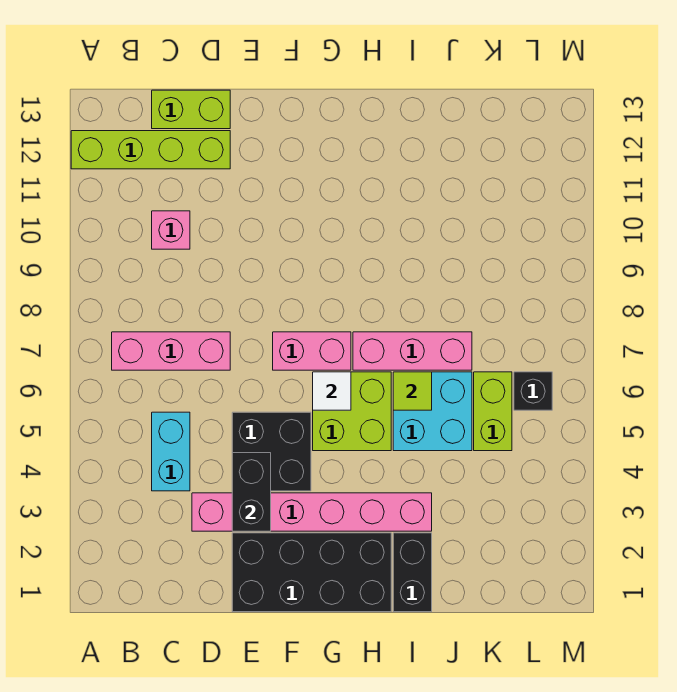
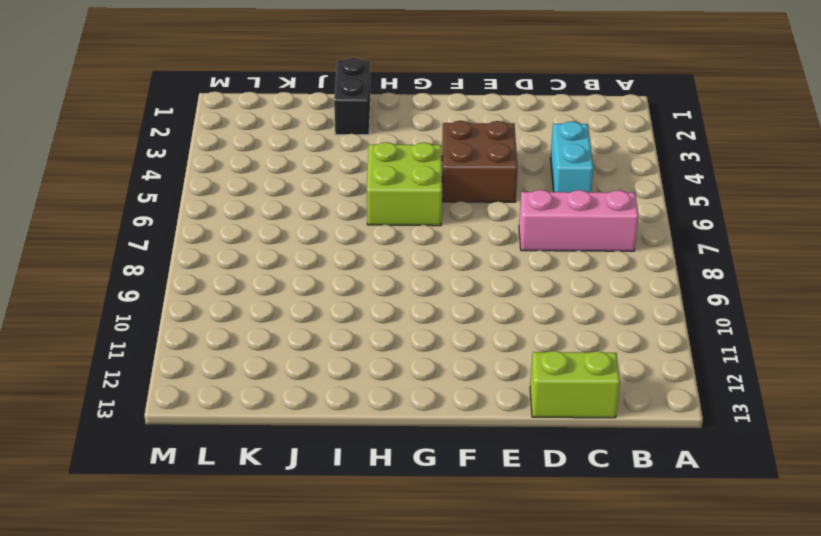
brown brick E4:F5 level 1 -> black brick E4:F5 level 1
none -> lime brick A12:D12 level 1
none -> pink brick C10 level 1
none -> pink brick D3:I3 level 1

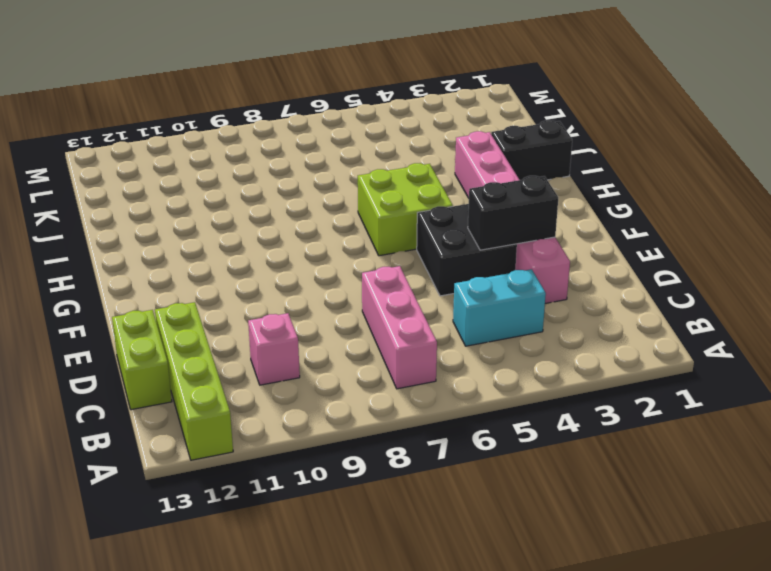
none -> black brick E1:H2 level 1
none -> pink brick F7:G7 level 1
none -> pink brick H7:J7 level 1

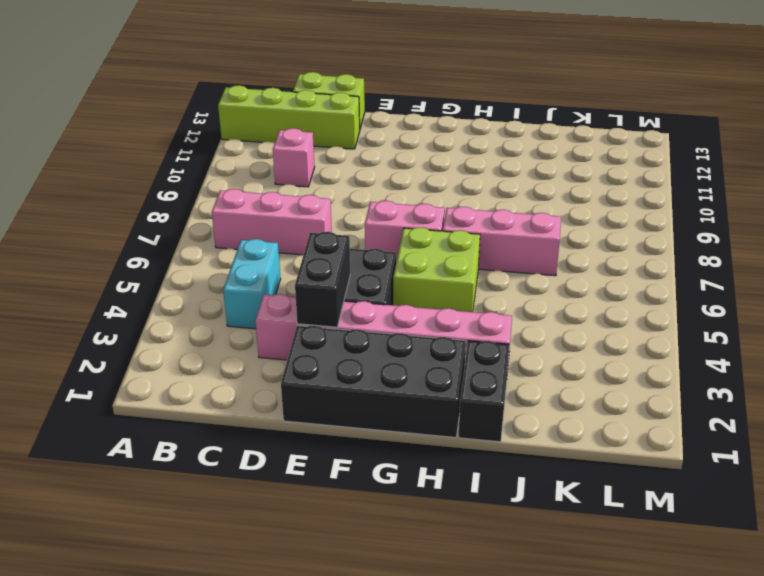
none -> cyan brick I5:J6 level 1
none -> lime brick K5:K6 level 1
none -> black brick L6 level 1

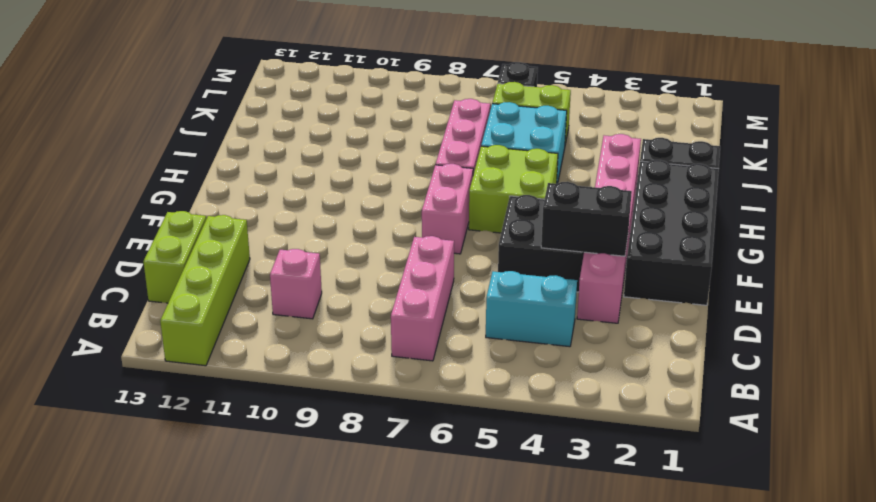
none -> white tile G6 level 2
none -> lime tile I6 level 2

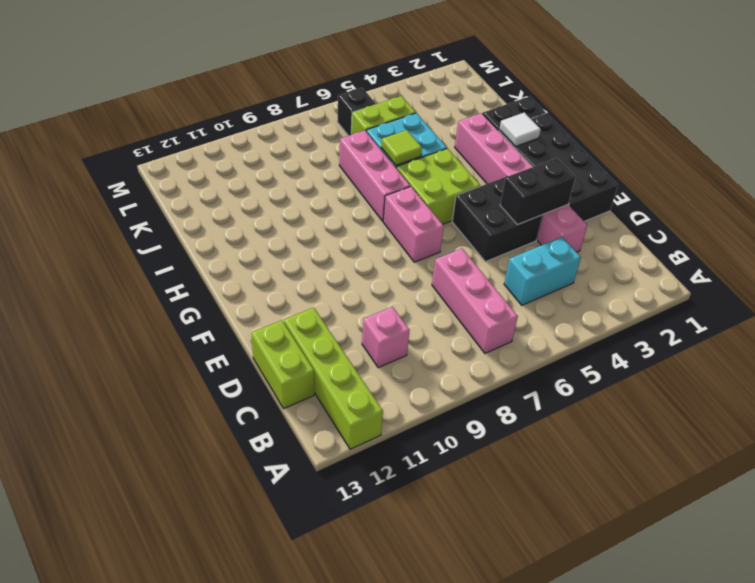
white tile H2 level 2 -> white tile G6 level 2

